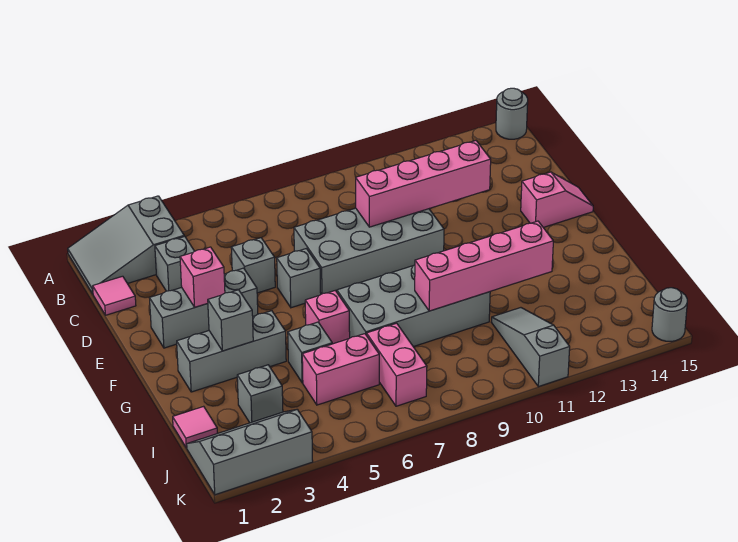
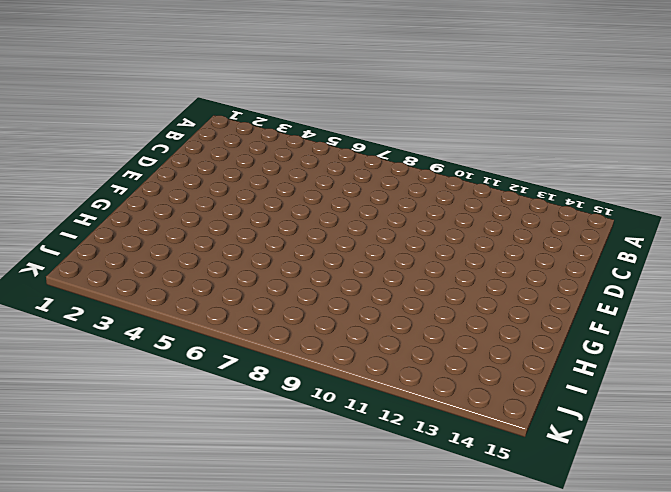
none -> grey slope A1:B3 level 1 top 3
none -> grey round brick A15 level 1
none -> pink tile C1 level 1

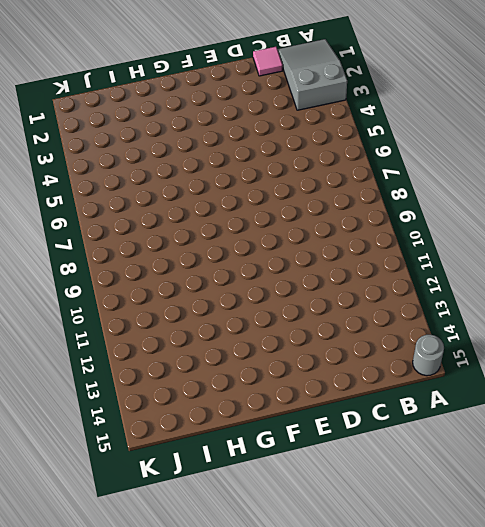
none -> grey brick C3 level 1
none -> grey brick D5 level 1
none -> grey brick D7:E10 level 1

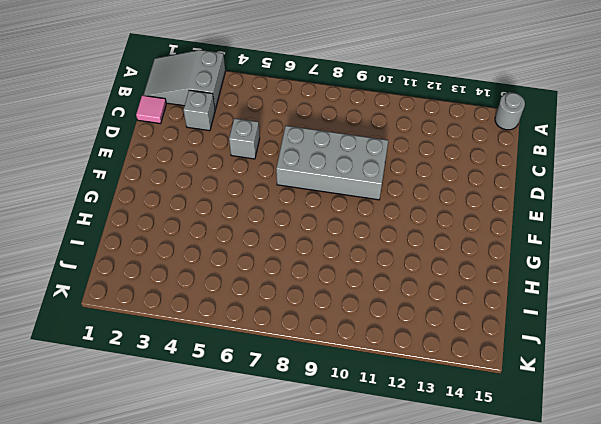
none -> grey brick E2:E4 level 1
none -> grey brick E6 level 1
none -> pink slope E14:E15 level 1 top 14

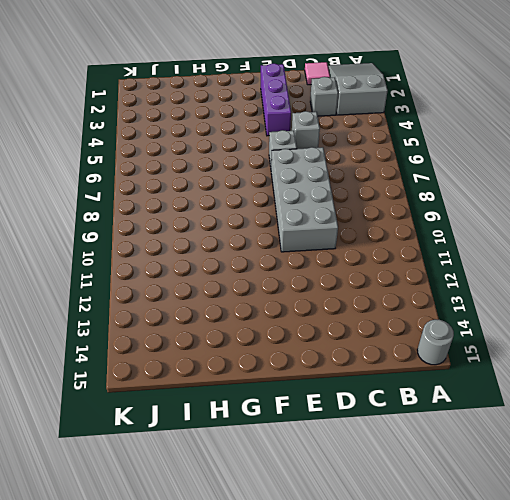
purple brick E2:E4 level 1 -> grey brick E2:E4 level 1
none -> pink slope E14:E15 level 1 top 14
none -> grey brick G2:G4 level 1
none -> pink brick G6 level 1

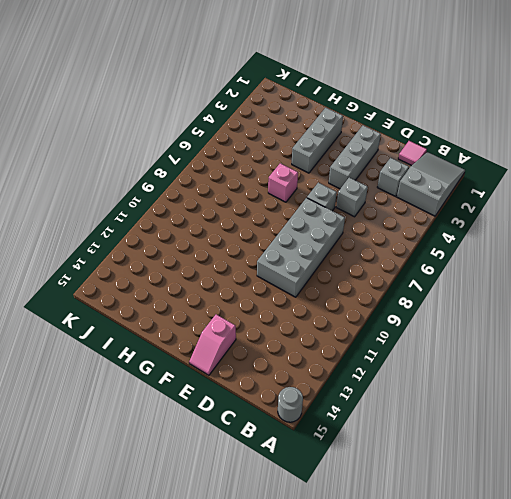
none -> grey brick G7:H10 level 1
none -> grey brick H5 level 1
none -> pink tile I1 level 1

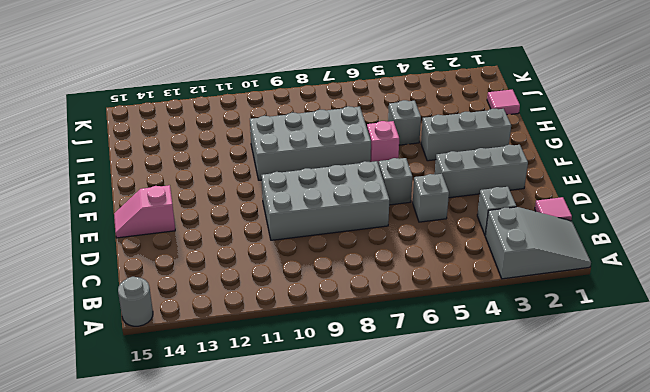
none -> grey brick I3 level 1
none -> pink brick I5:I6 level 1
none -> pink brick I7:J7 level 1

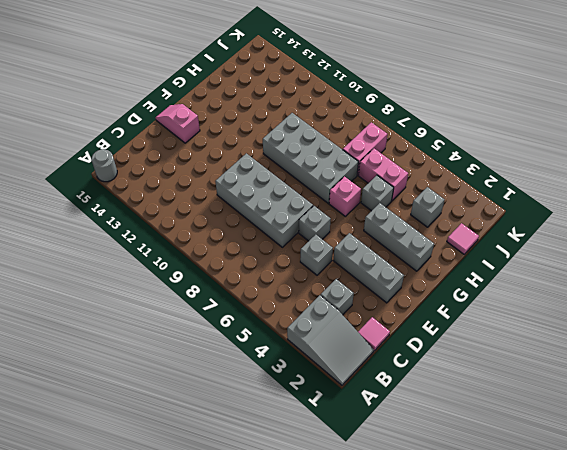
none -> grey slope I11:K11 level 1 top K
none -> grey slope J1:K3 level 1 top K
none -> grey round brick K15 level 1

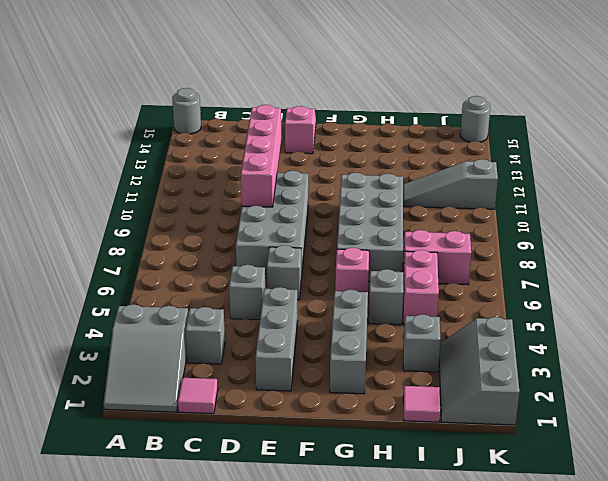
none -> pink brick E3 level 2
none -> grey brick G3 level 2
none -> pink brick H9:H12 level 2

